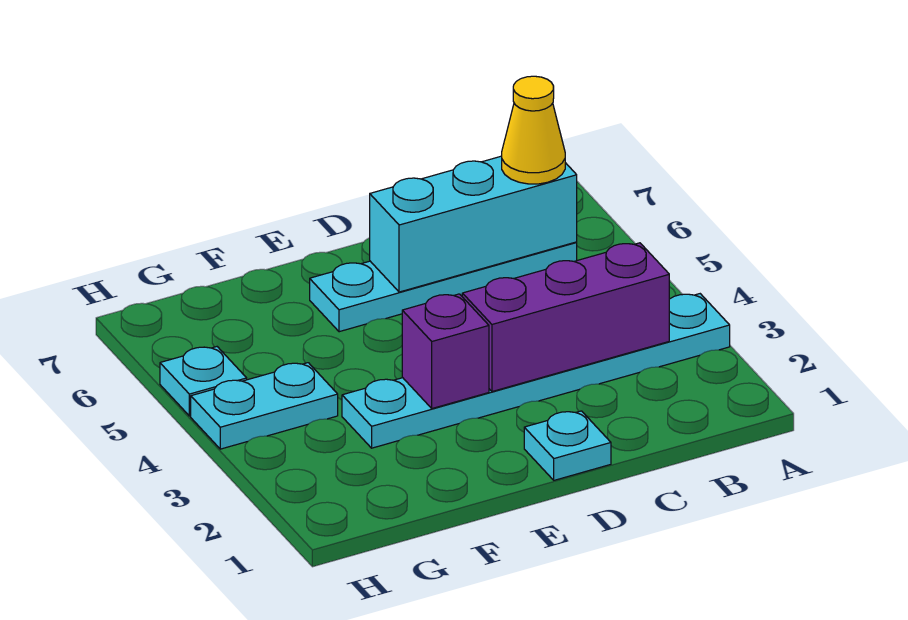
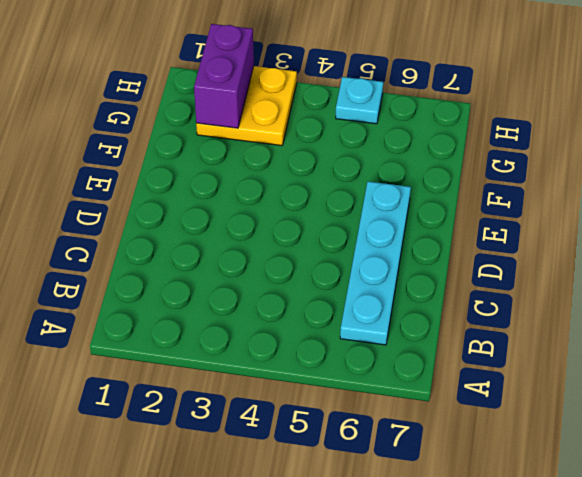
yellow plate G2:H3 level 1 -> none
purple brick G2:H2 level 2 -> none
none -> cyan plate A3:F3 level 1
none -> cyan plate D1 level 1

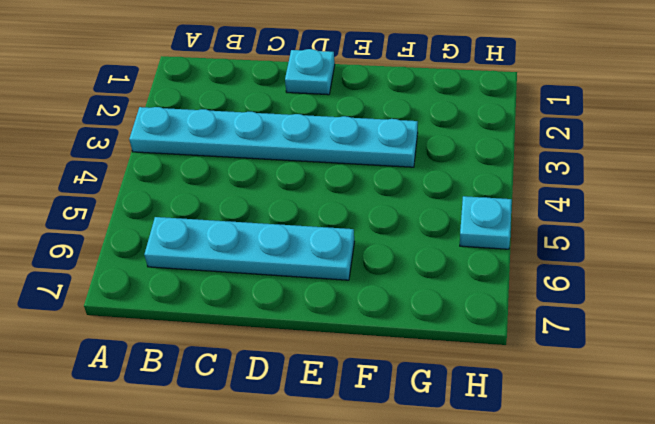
none -> cyan plate G4:H4 level 1
none -> purple brick B3:D3 level 2

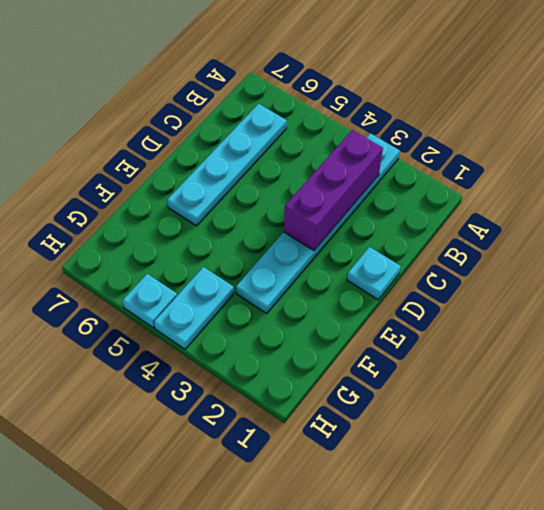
none -> cyan brick B6:D6 level 2
none -> purple brick E3 level 2

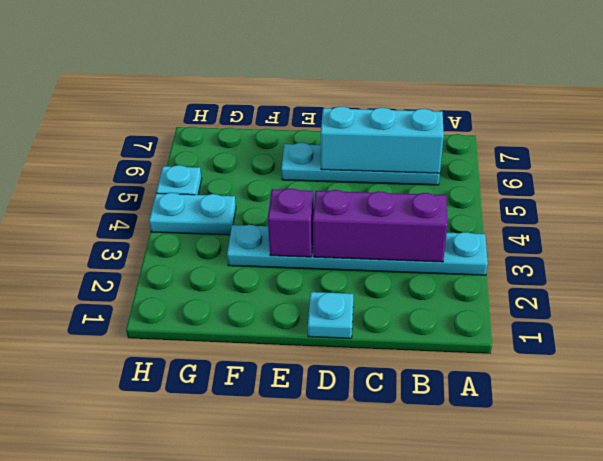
none -> yellow cone B6 level 3

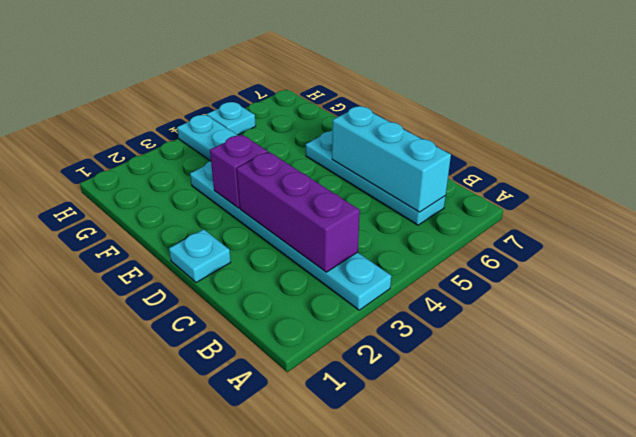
none -> yellow cone B6 level 3

